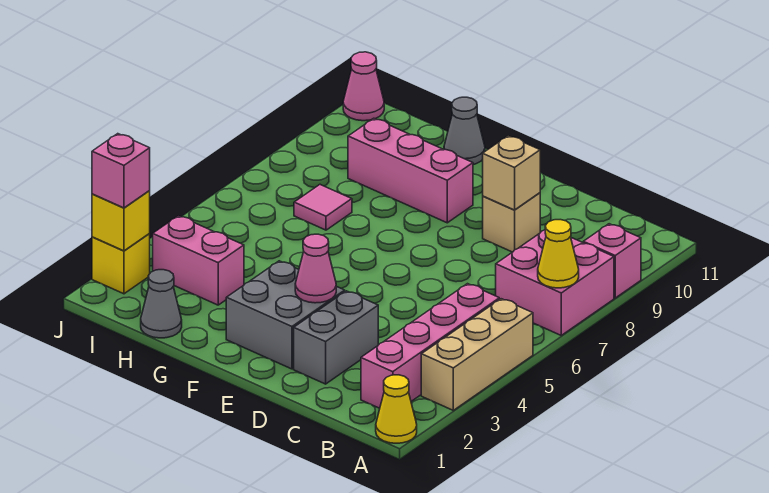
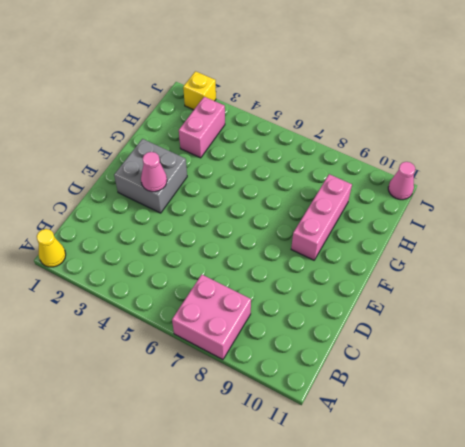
none -> tan brick A3:A5 level 1
none -> pink brick A9 level 1
none -> pink brick B2:B5 level 1

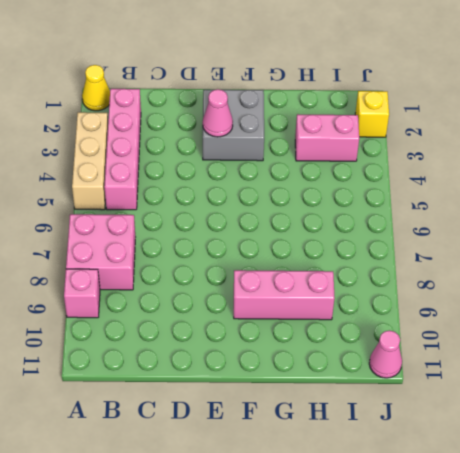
none -> grey brick D2:D3 level 1
none -> tan brick D9 level 1
none -> grey cone G11 level 1

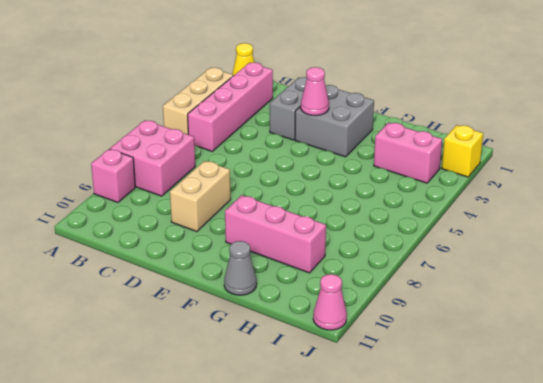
tan brick D8:D9 level 1 -> tan brick D9 level 1
none -> grey cone H1 level 1
none -> pink tile H7 level 1
none -> yellow cone A7 level 2

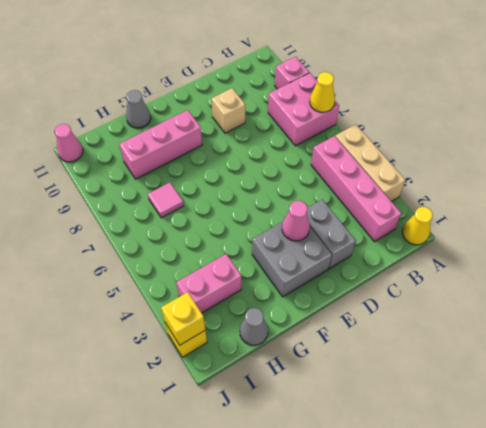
none -> tan brick D9 level 2
none -> pink brick J2 level 3

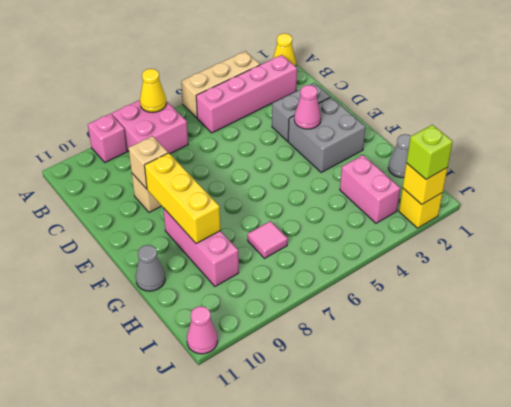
yellow brick E9:G9 level 2 -> none
lime brick J2 level 3 -> pink brick J2 level 3

